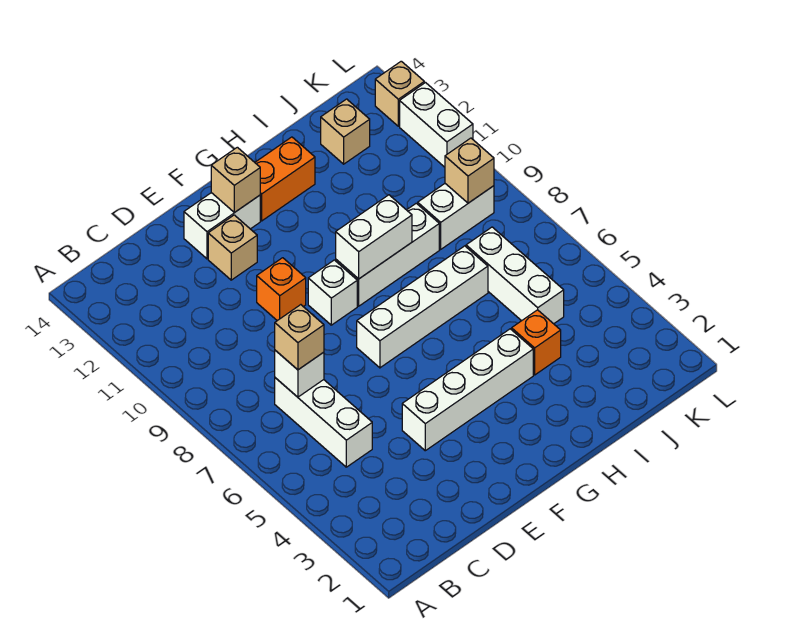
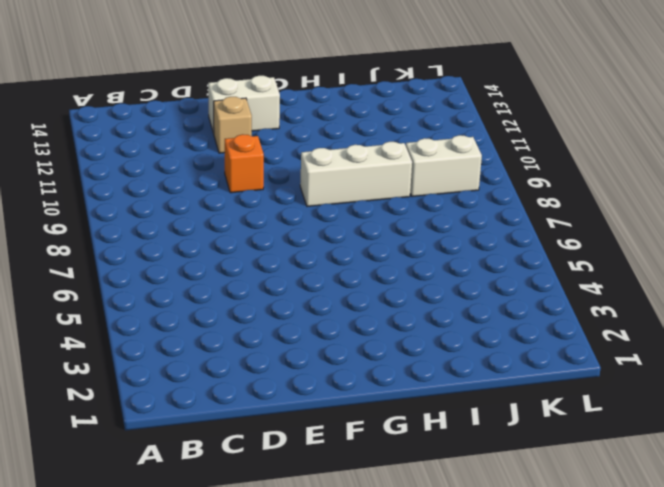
none -> white brick C5:C7 level 1
none -> white brick E4:H4 level 1
none -> white brick F7:I7 level 1

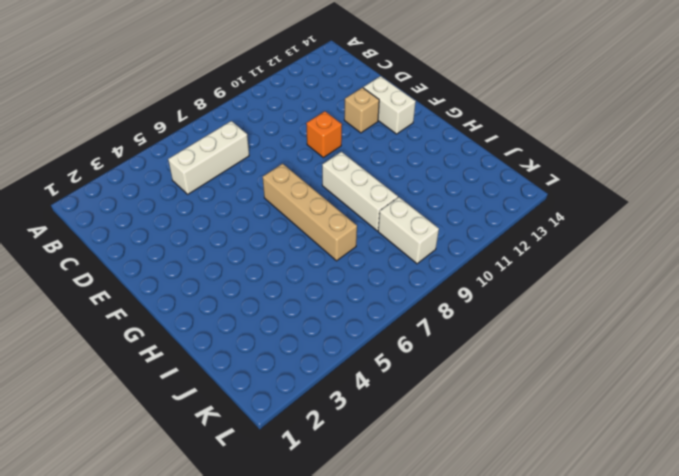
tan brick F7:I7 level 1 -> white brick F7:I7 level 1
none -> white brick E4:H4 level 1
none -> white brick F9 level 1
none -> orange brick G13:H13 level 1

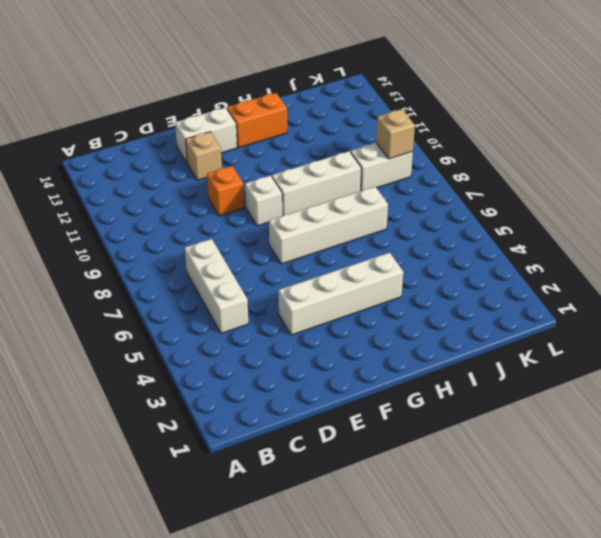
none -> orange brick I4 level 1
none -> white brick J5:J7 level 1
none -> tan brick J13 level 1

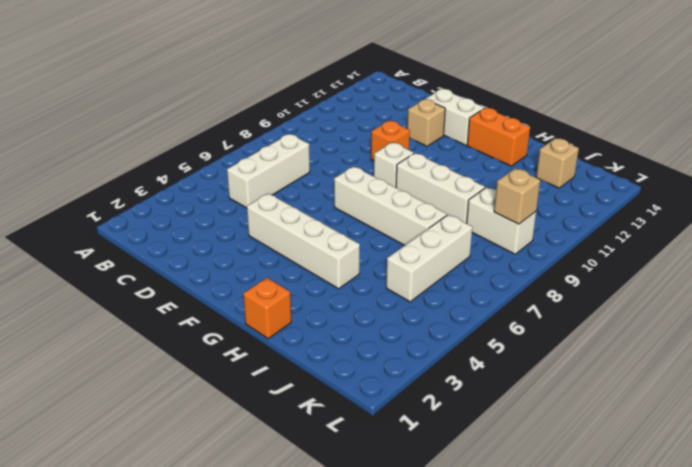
orange brick H1 level 1 -> orange brick I4 level 1
none -> white brick L11:L12 level 1
none -> tan brick L13 level 1
none -> white brick C7 level 2

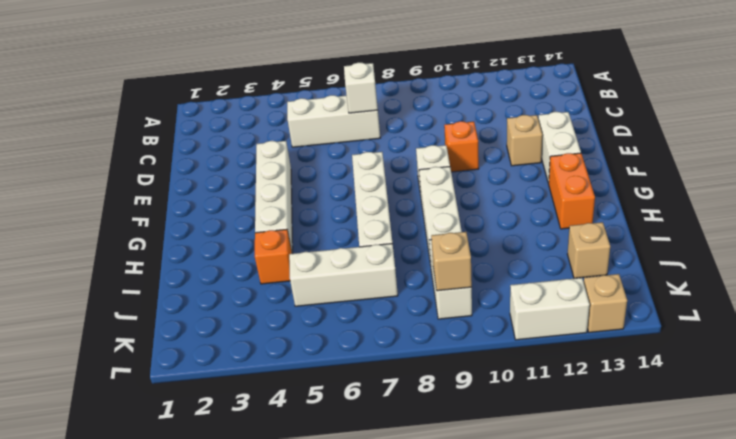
none -> tan brick F13 level 2
none -> white brick G9:H9 level 2
none -> tan brick C7 level 3

